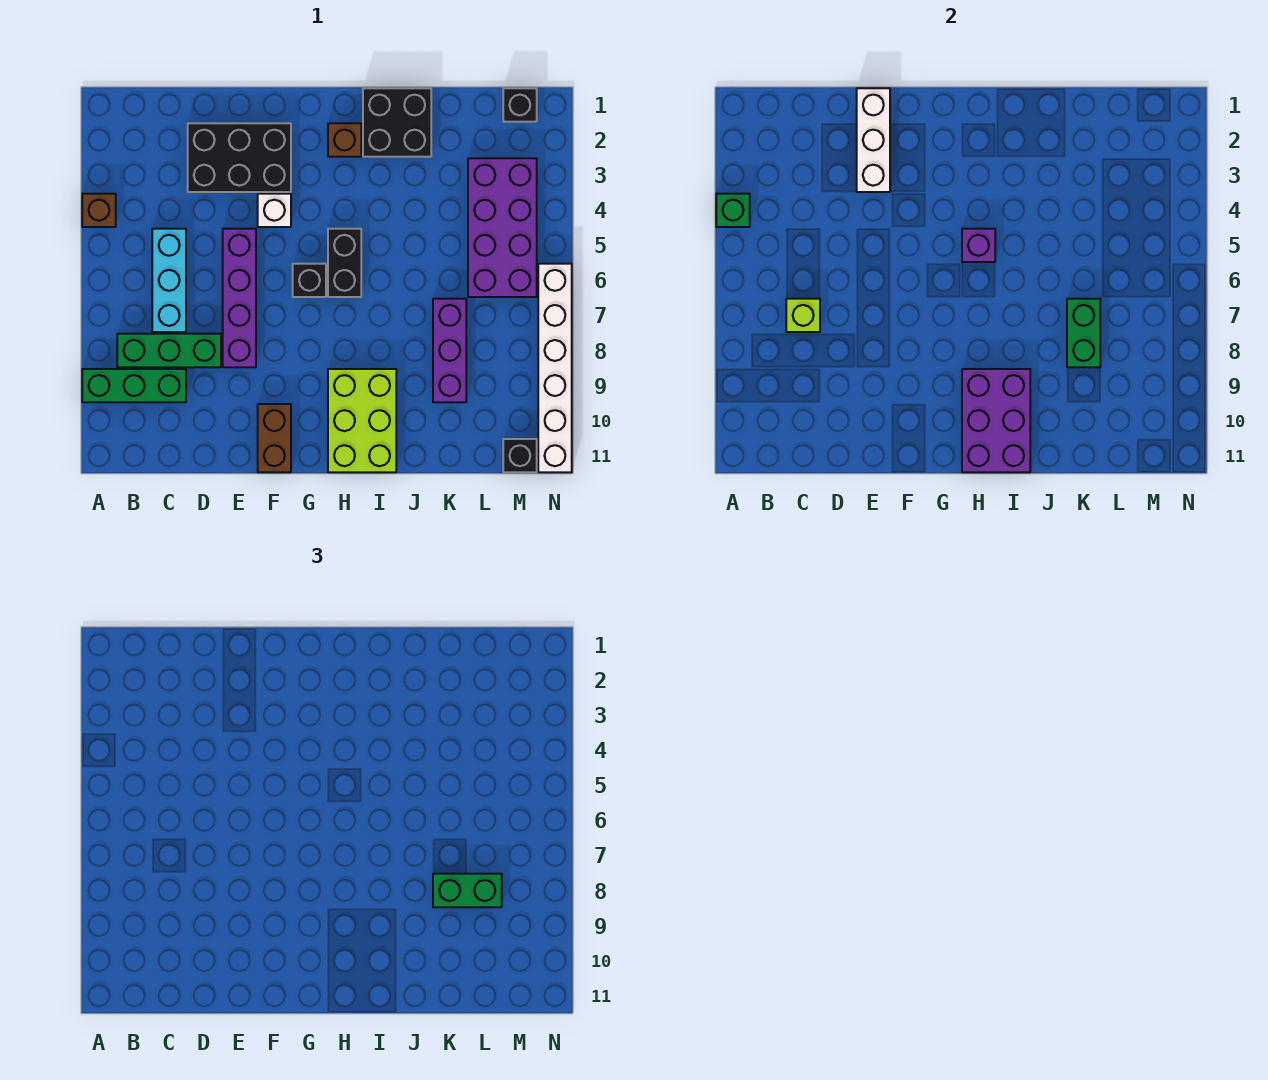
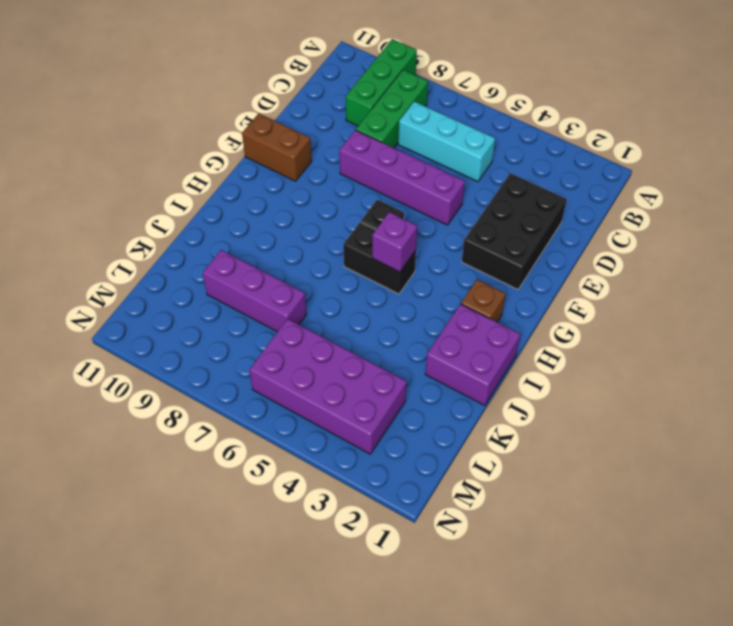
purple brick I1:J2 level 1 -> black brick I1:J2 level 1
none -> brown brick A4 level 1
none -> white brick F4 level 1
none -> lime brick H9:I11 level 1

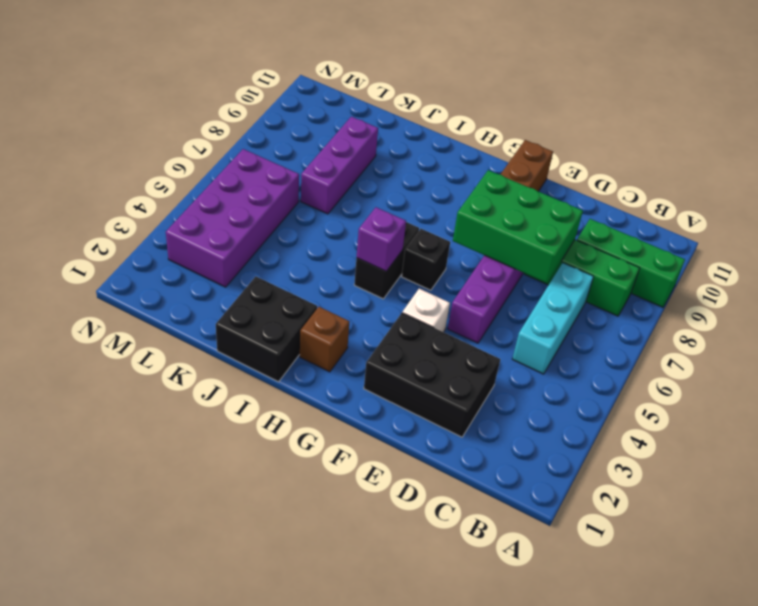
green brick D7:F8 level 2 -> none
none -> brown brick A4 level 1
none -> lime brick H9:I11 level 1
none -> black brick M1 level 1

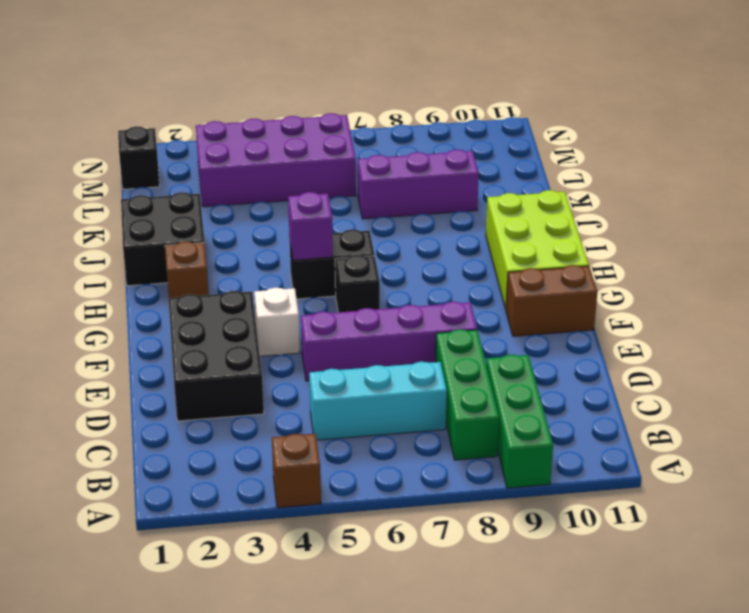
lime brick G10:I11 level 1 -> lime brick H9:I11 level 1
none -> black brick M11 level 1
none -> white brick N6:N11 level 1
none -> green brick A4 level 2

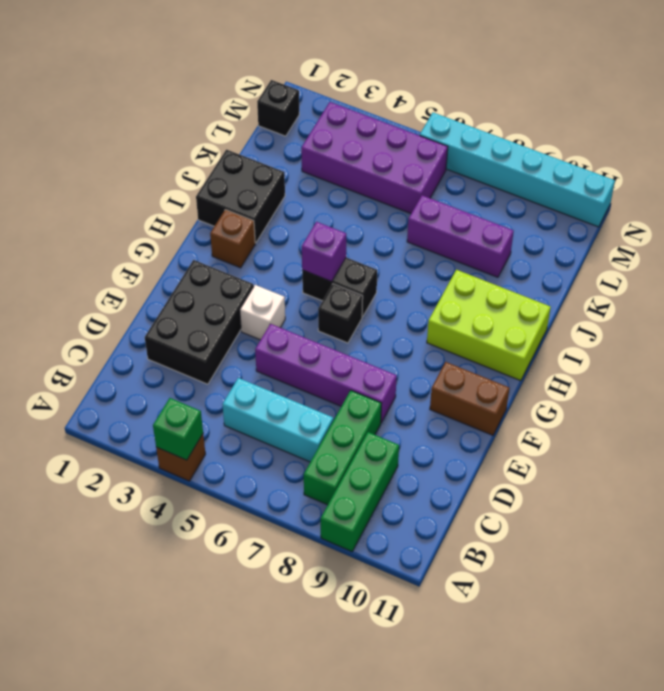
cyan brick N6:N11 level 1 -> white brick N6:N11 level 1
none -> black brick M11 level 1
none -> lime brick C7 level 2
none -> white brick E1:E3 level 2

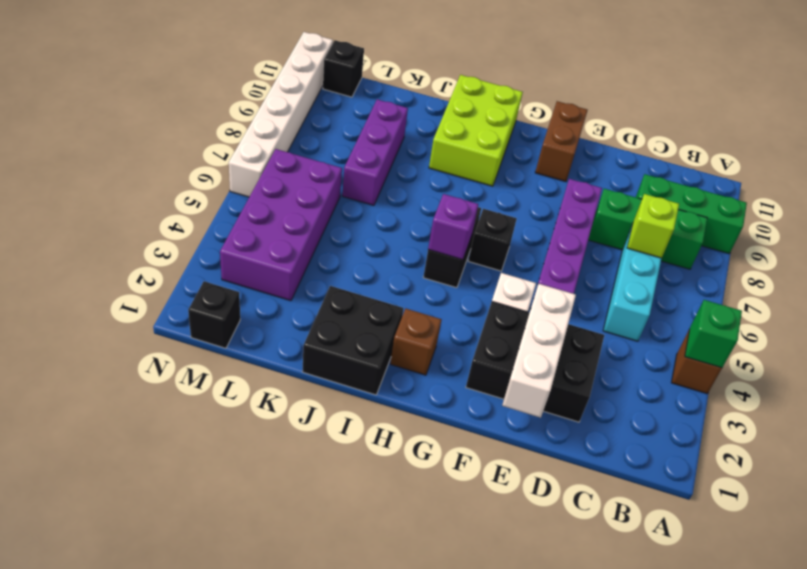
none -> purple brick H9:I11 level 2
none -> green brick K7:K8 level 2
none -> green brick K8:L8 level 3

